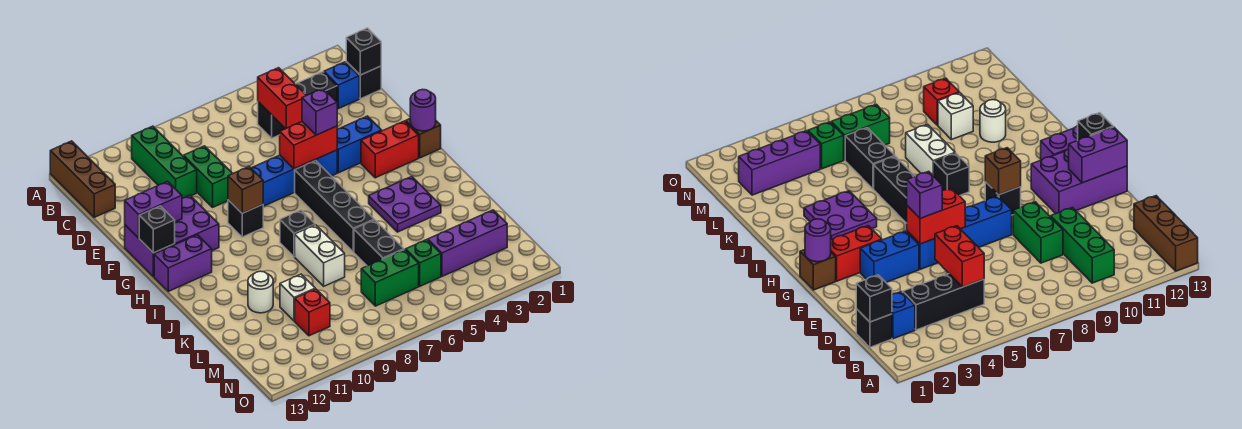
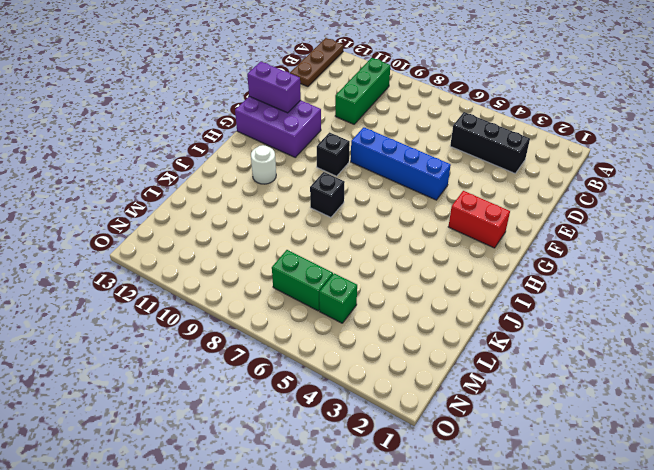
brown plate A13:C13 level 1 -> brown brick A13:C13 level 1
white round brick I11 level 1 -> white round brick K11 level 1
none -> black brick C1 level 1
none -> blue brick C2 level 1
none -> green brick D9:E9 level 1
none -> blue brick F3:F4 level 1

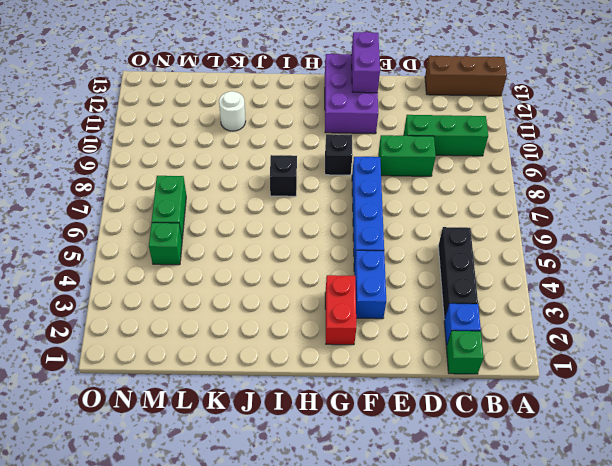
green brick C1 level 1 -> black brick C1 level 1
none -> brown brick G1 level 1
none -> black brick G6:J6 level 1
none -> purple brick H12:H13 level 1
none -> purple plate I3:J4 level 1

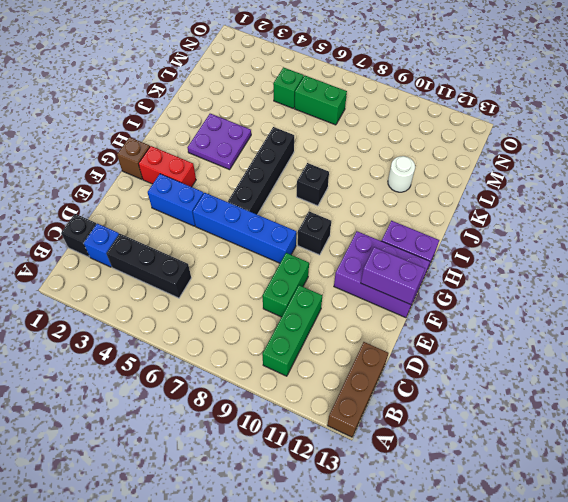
none -> white brick J8:K8 level 1
none -> black brick K6:L6 level 1
none -> white brick L10 level 1
none -> purple brick M2:M4 level 1

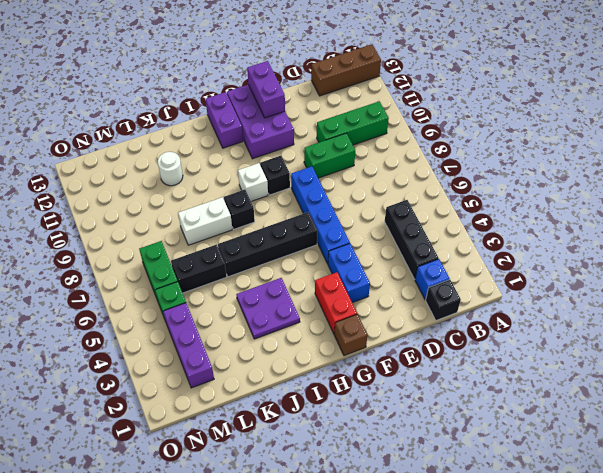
white brick H9 level 1 -> white brick L10 level 1
none -> red brick M10 level 1
none -> black brick C1 level 2
none -> red brick C5:D5 level 2
none -> red brick F5:F6 level 2

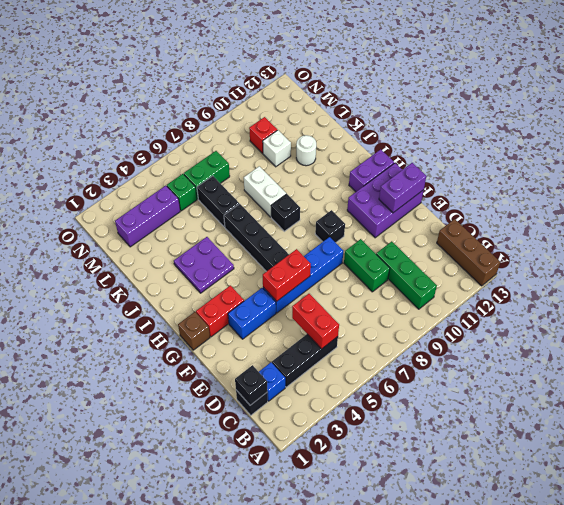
none -> purple round brick G1 level 2
none -> brown brick G9 level 2
none -> black brick G13 level 2
none -> purple brick F5 level 3

